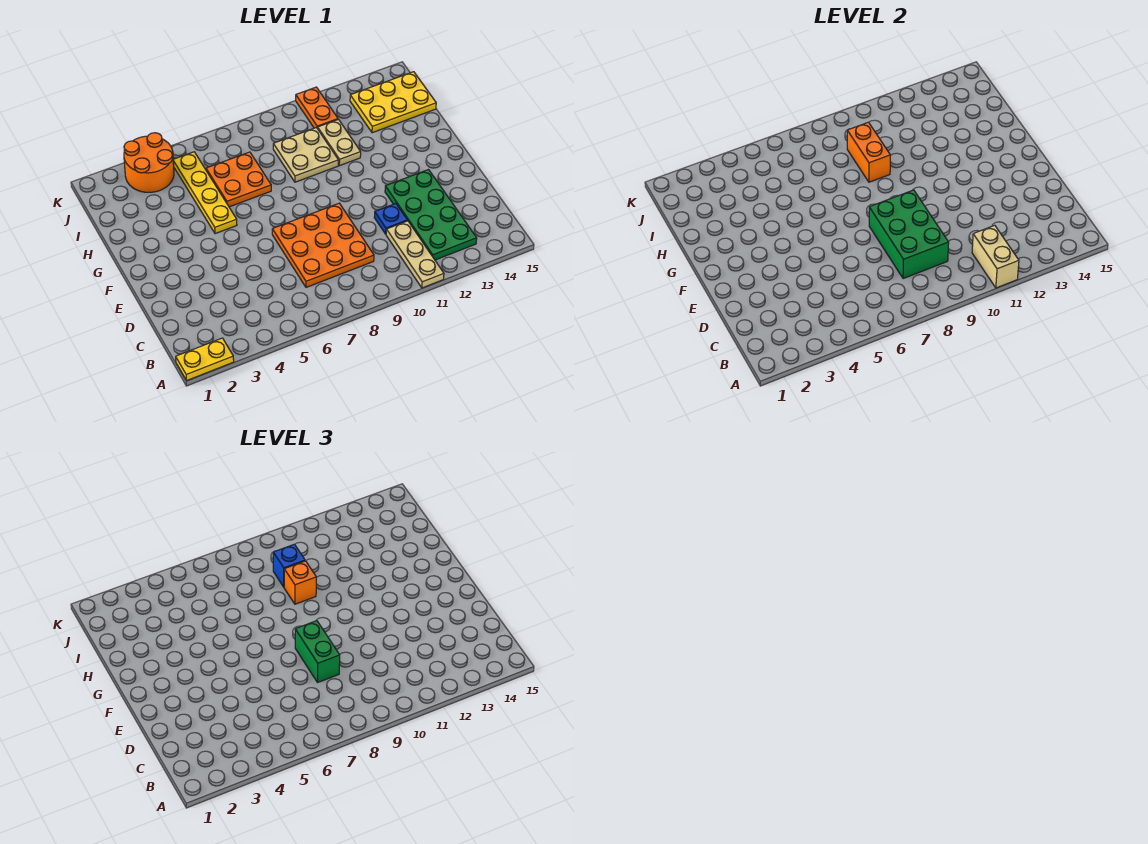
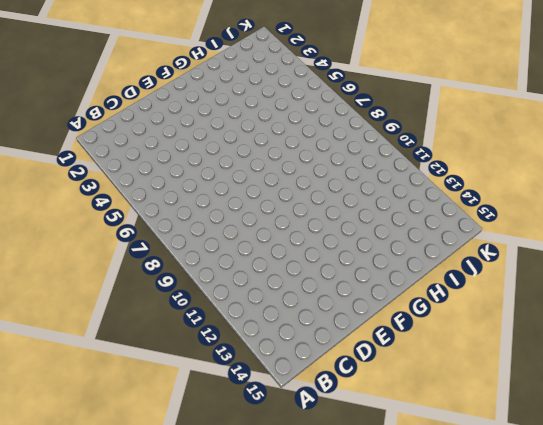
none -> yellow plate A1:A2 level 1
none -> tan plate A11:C11 level 1
none -> green plate B12:E13 level 1

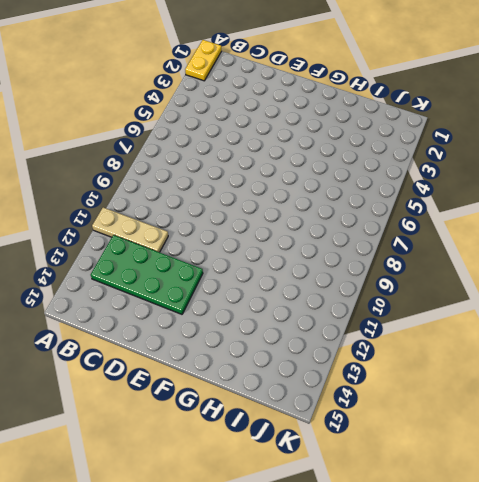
none -> orange plate C7:E9 level 1
none -> blue plate D11 level 1
none -> yellow plate G5:J5 level 1

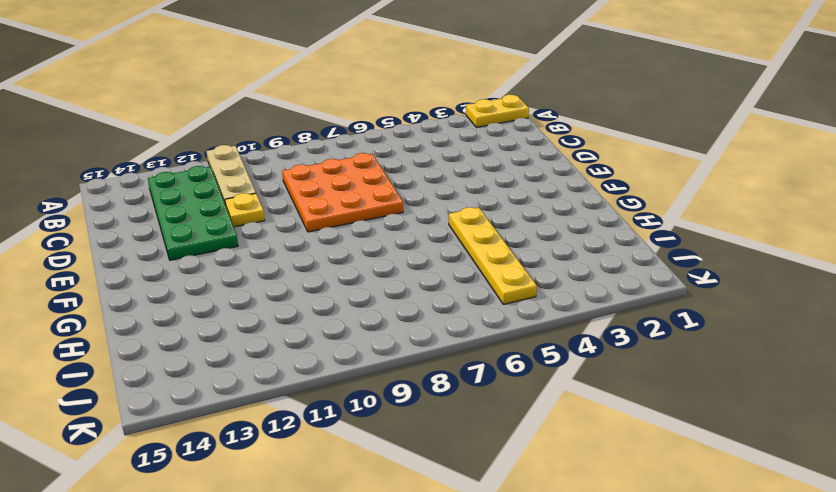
yellow plate D11 level 1 -> blue plate D11 level 1
none -> orange plate H6:I7 level 1
none -> tan plate H9:I10 level 1
none -> tan plate H11:I11 level 1

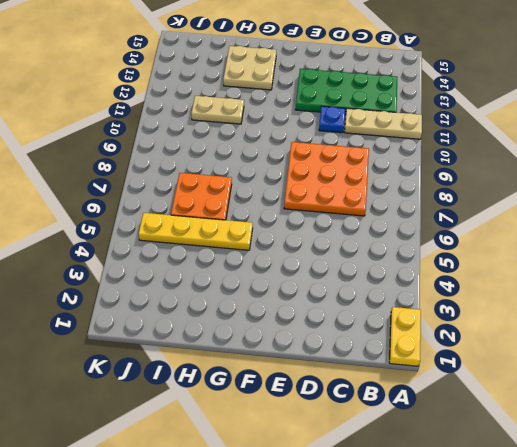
tan plate G13:H14 level 1 -> tan plate H9:I10 level 1
none -> yellow plate I13:J15 level 1
none -> orange round brick J3:K4 level 1
none -> orange plate J11:K11 level 1

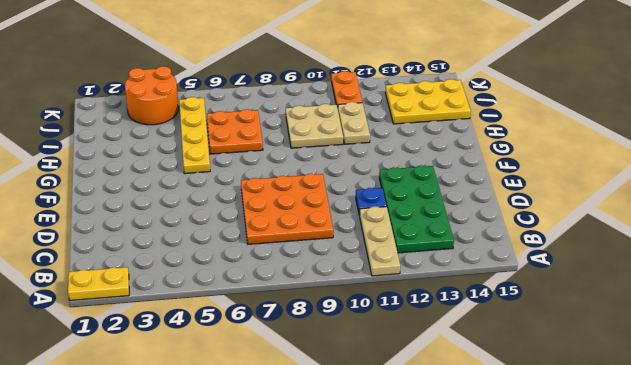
none -> tan brick A11:B11 level 2
none -> green brick C8:E9 level 2
none -> orange brick H9:I9 level 2

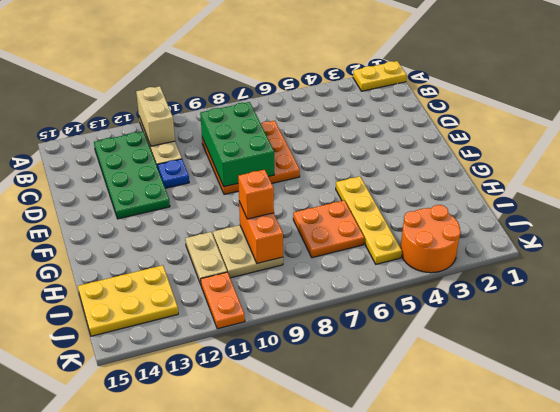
none -> green brick D8:E8 level 3
none -> blue brick I9 level 3

